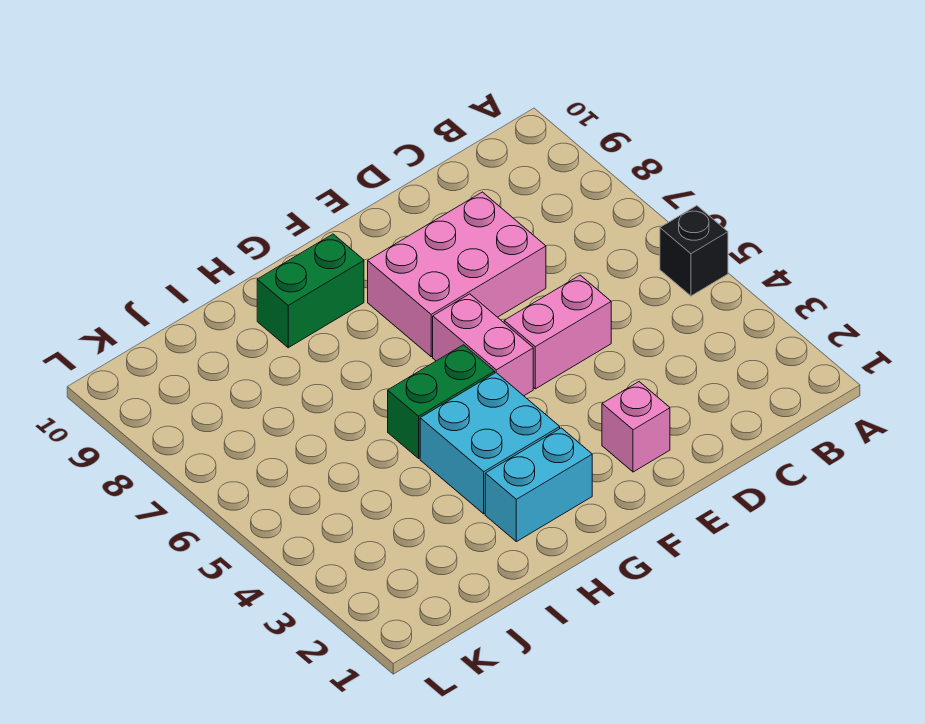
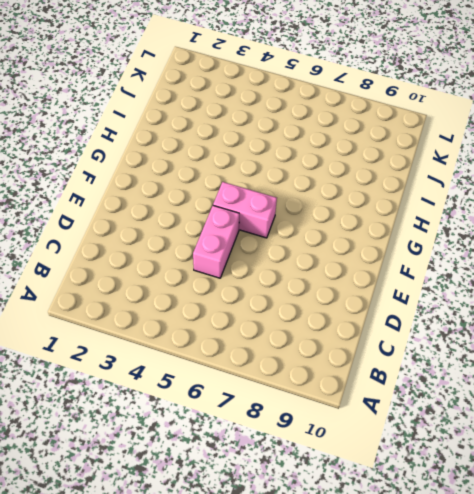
none -> black brick A5 level 1
none -> pink brick D7:F8 level 1

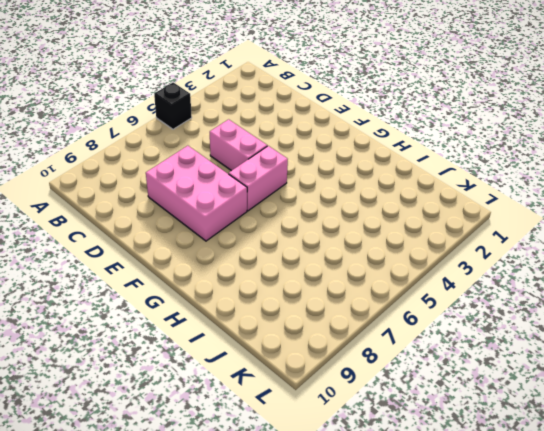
none -> pink brick E2 level 1
none -> cyan brick G2:H2 level 1

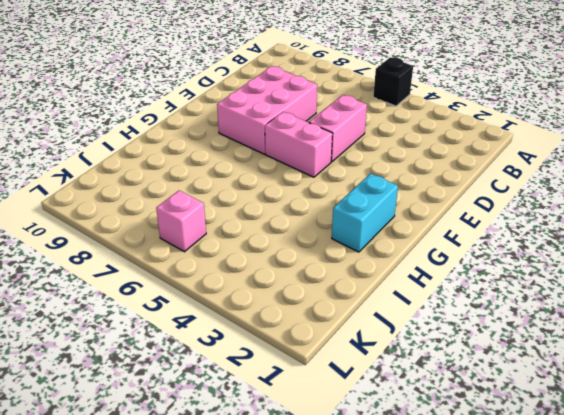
pink brick K6 level 1 -> pink brick E2 level 1
none -> cyan brick G3:H4 level 1
none -> green brick G5:H5 level 1

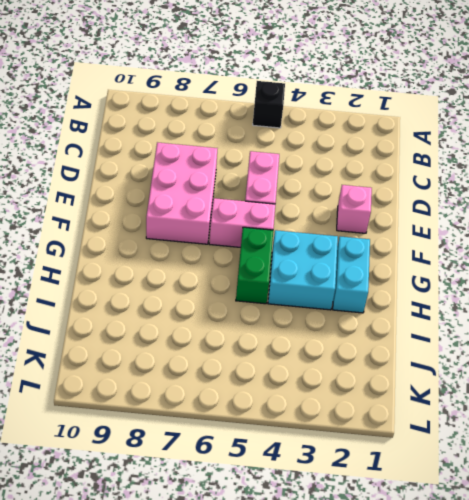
none -> green brick G9:H9 level 1

